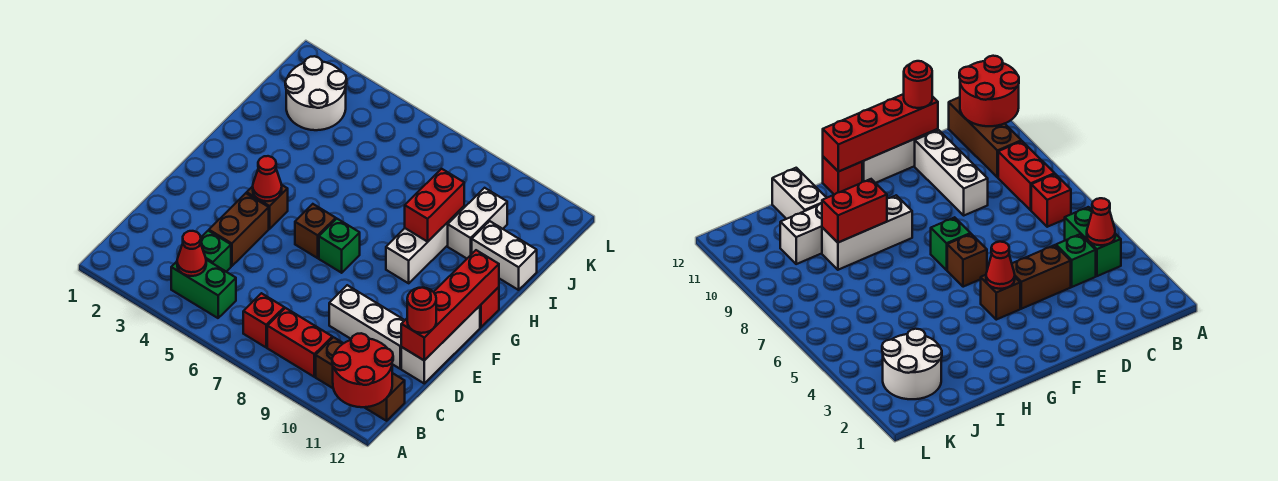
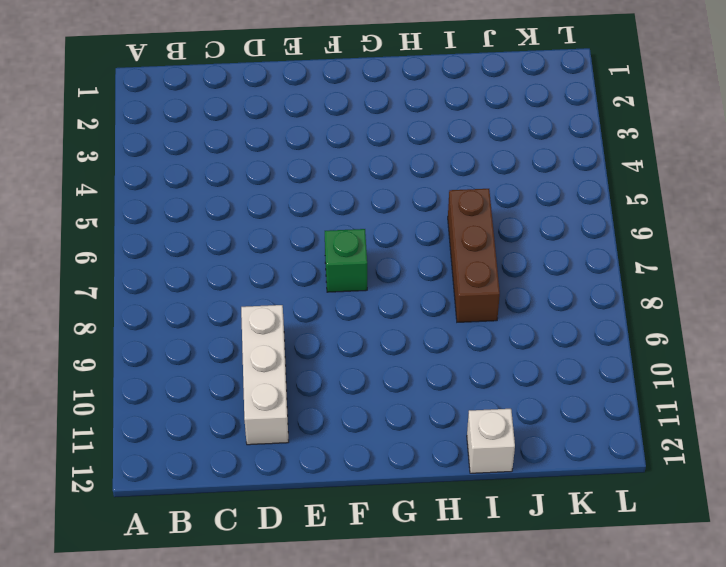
brown brick I6:I8 level 1 -> brown brick B10:B12 level 1
white brick I12 level 1 -> white brick I11:I12 level 1
none -> green brick B4:B5 level 1
none -> red brick B7 level 1
none -> red brick B8:B9 level 1

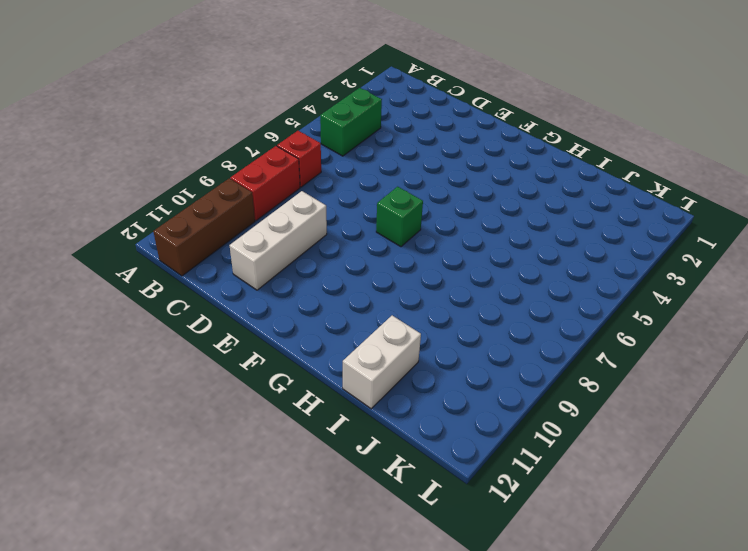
none -> green brick C4 level 1
none -> brown brick D4:E4 level 1
none -> white brick D12:F12 level 1

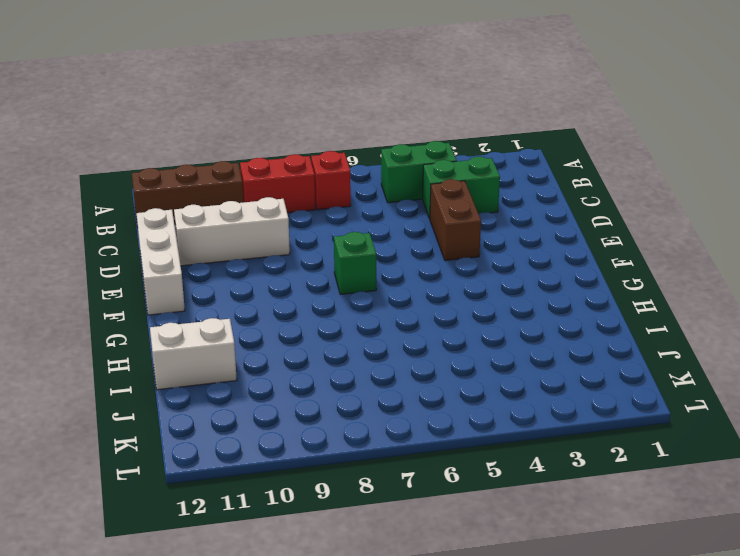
green brick C3:C4 level 1 -> green brick C4 level 1
none -> brown brick F4 level 1
none -> brown brick F6 level 1
none -> white brick G9:I9 level 1

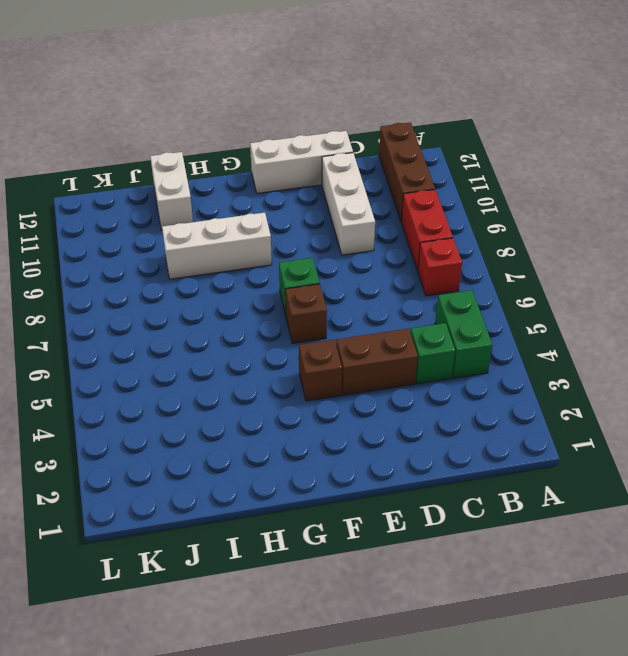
none -> red brick G12 level 1
none -> white brick I10:J10 level 1
none -> white round brick J2:K3 level 1

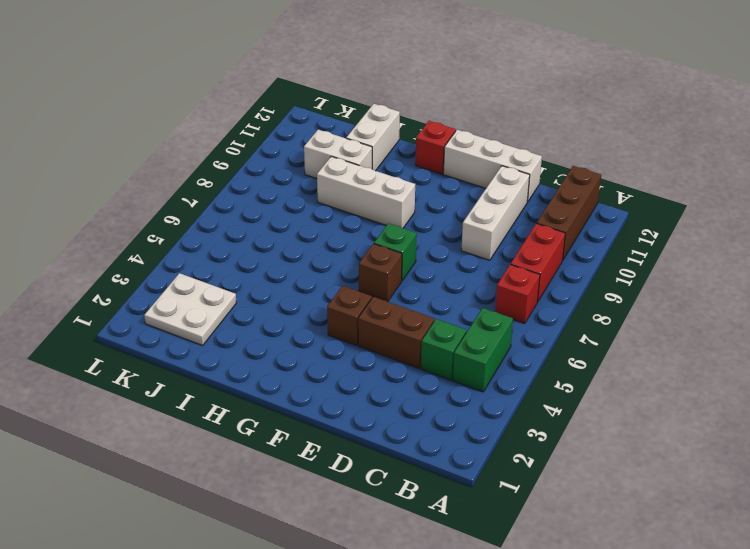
white plate J2:K3 level 1 -> white round brick J2:K3 level 1
none -> red round brick A11:B12 level 2
none -> red cone B4 level 2
none -> red brick D12:G12 level 2

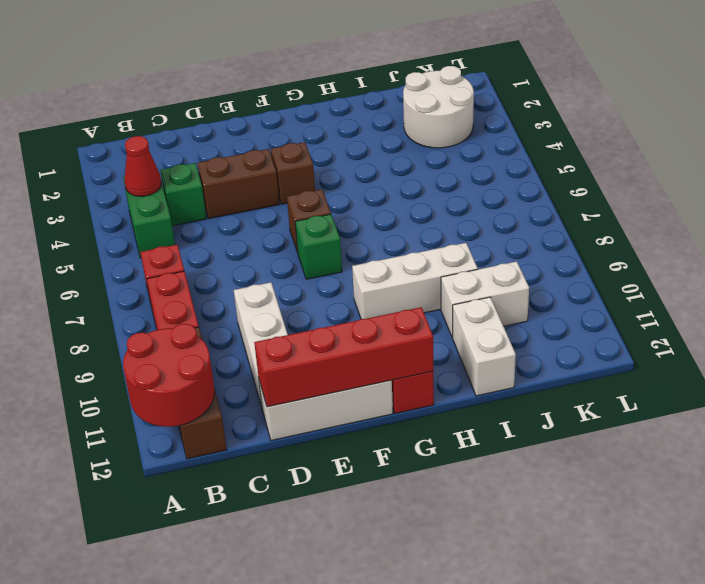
none -> red cone F4 level 2
none -> red brick H9:I9 level 2
none -> red round brick D12 level 3

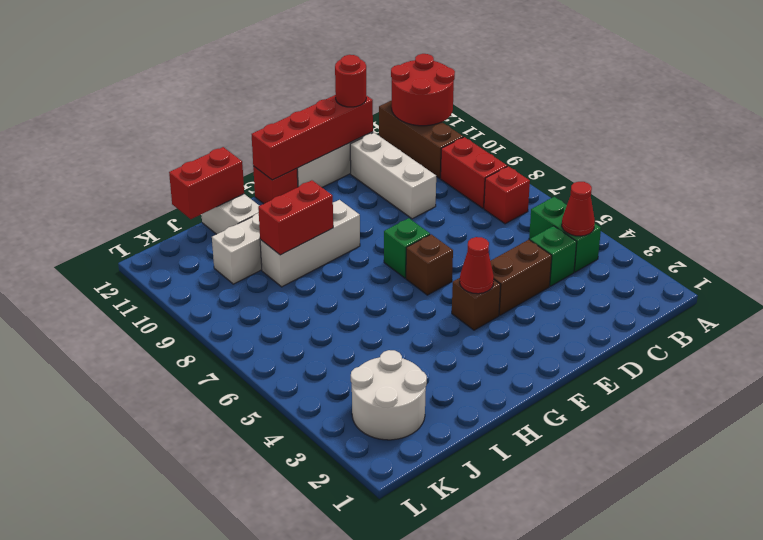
red brick I12:J12 level 2 -> none

